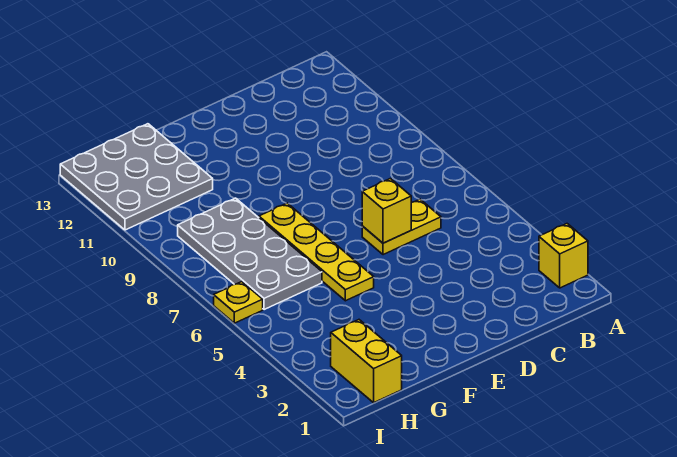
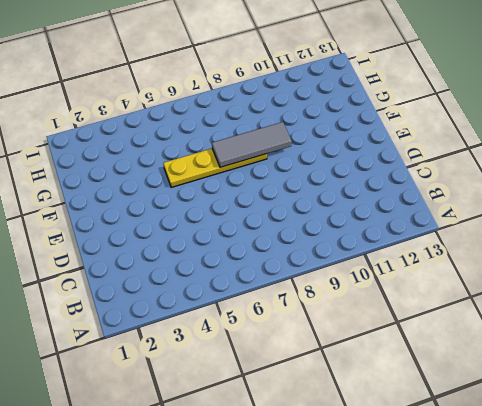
grey tile F7:F9 level 2 -> none
none -> yellow brick A2 level 1
none -> yellow plate C6:D6 level 1

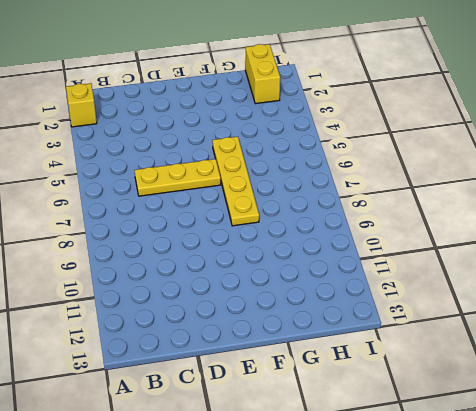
yellow plate C6:E6 level 1 -> yellow plate C6:D6 level 1
none -> grey plate G6:H9 level 1
none -> grey plate G11:I13 level 1

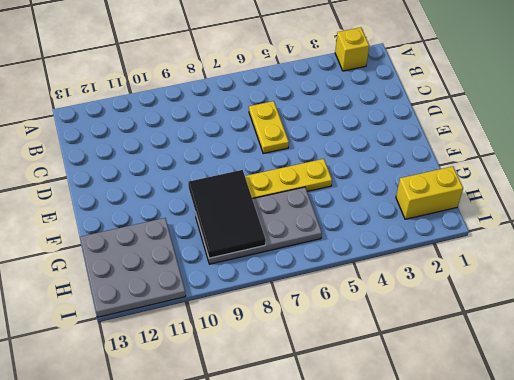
black tile F8:H9 level 2 -> none
none -> yellow plate I6 level 1
none -> yellow brick D6 level 2

